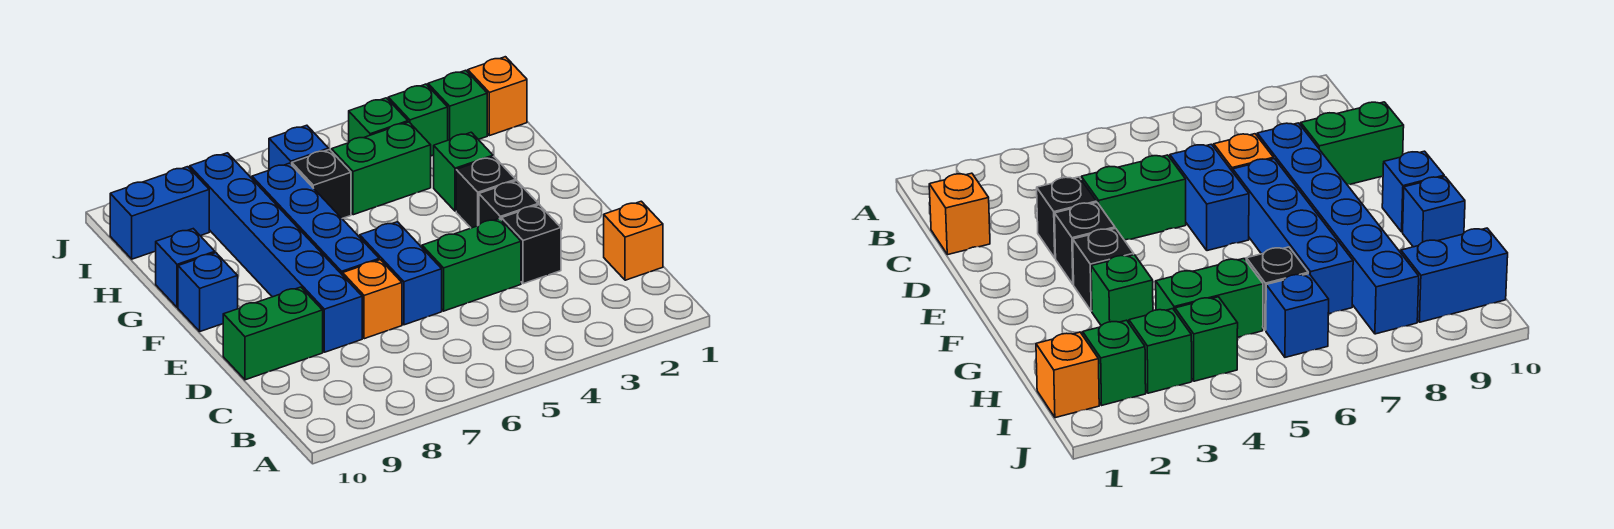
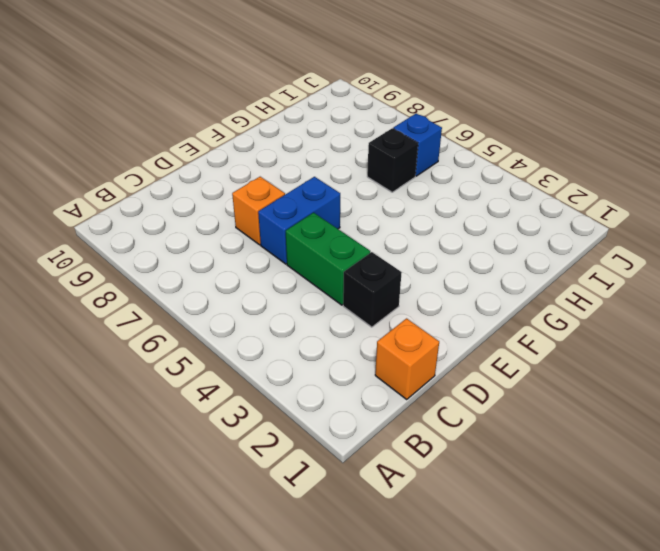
none -> blue brick D8:I8 level 1
none -> green brick D9:D10 level 1
none -> black brick E3 level 1

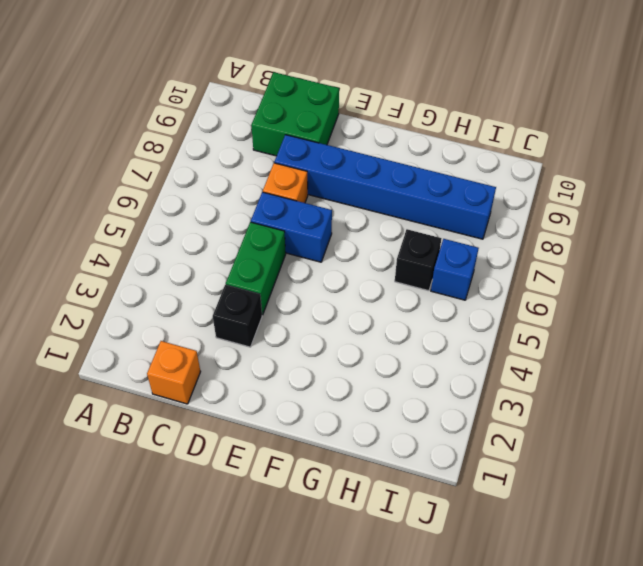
green brick C9:D10 level 1 -> green brick D9:D10 level 1
none -> black brick E3 level 1
none -> blue brick E7:H7 level 1
none -> black brick F3 level 1

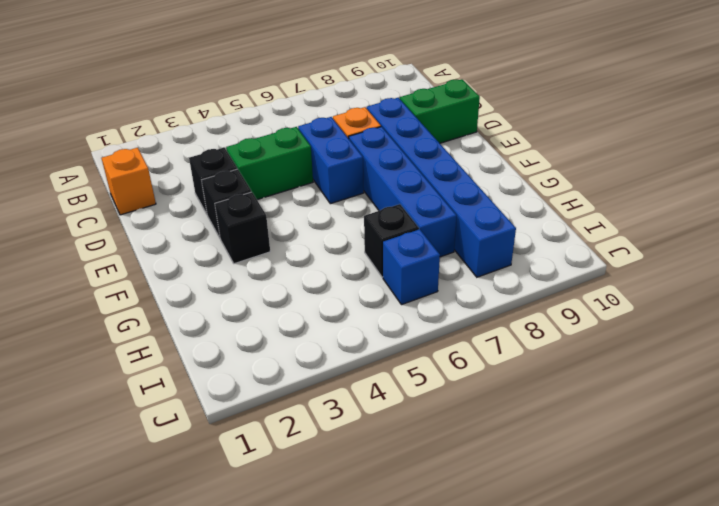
none -> blue brick F10 level 1
none -> green brick G3 level 1
none -> blue brick G10 level 1

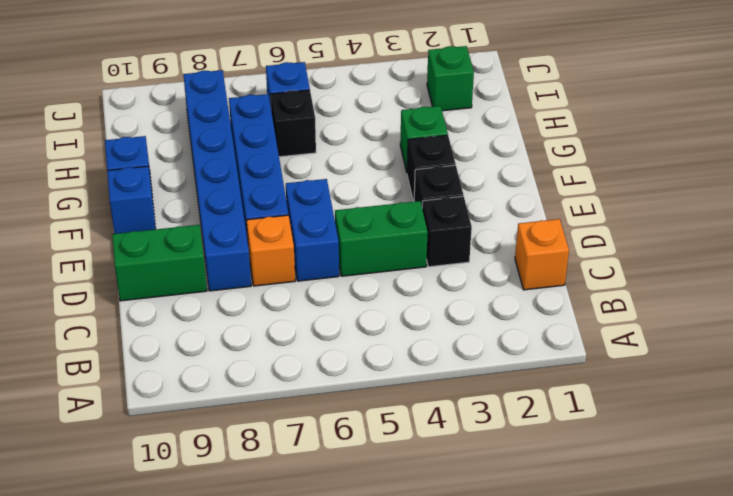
none -> green brick H4:H5 level 1
none -> orange brick I1 level 1
none -> green brick I3 level 1

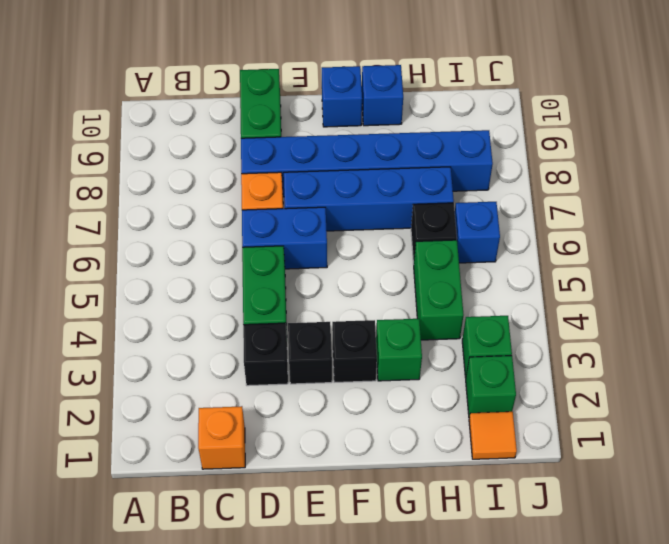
orange tile I1 level 1 -> orange brick I1 level 1
none -> green brick I4 level 1
none -> blue brick I9:I10 level 1

